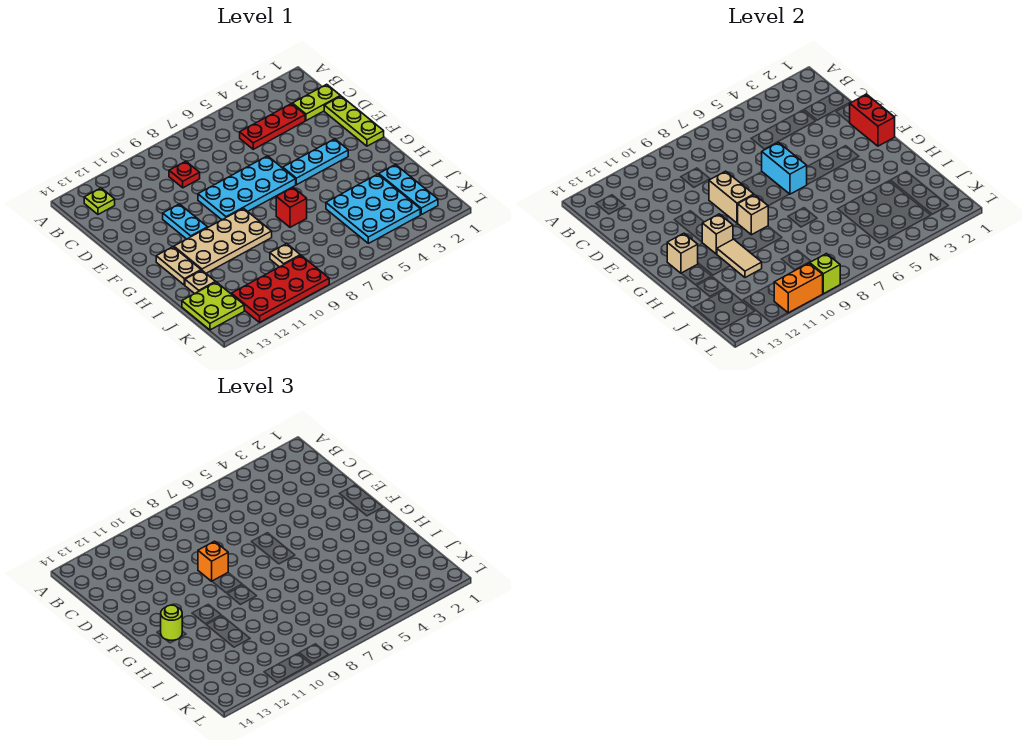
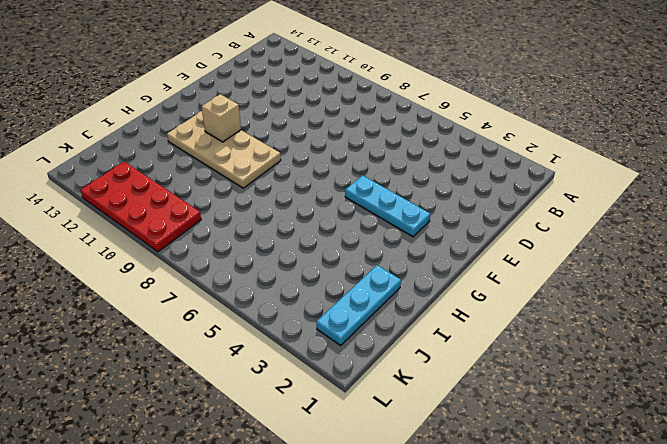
none -> lime plate B13 level 1
none -> lime plate C1:C2 level 1
none -> red plate C3:C5 level 1

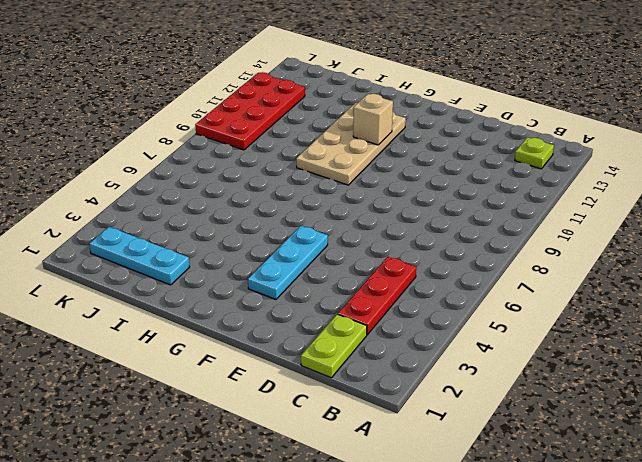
none -> red plate C9 level 1
none -> lime plate D1:F1 level 1
none -> cyan plate E6:F9 level 1

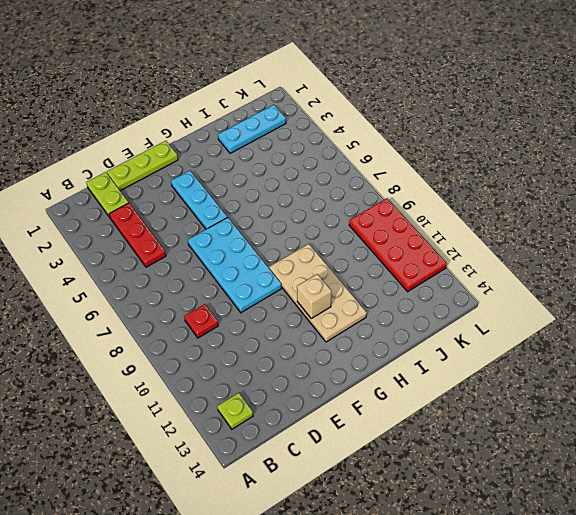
none -> cyan plate E11:F11 level 1
none -> tan plate G13:H13 level 1
none -> red brick H7 level 1

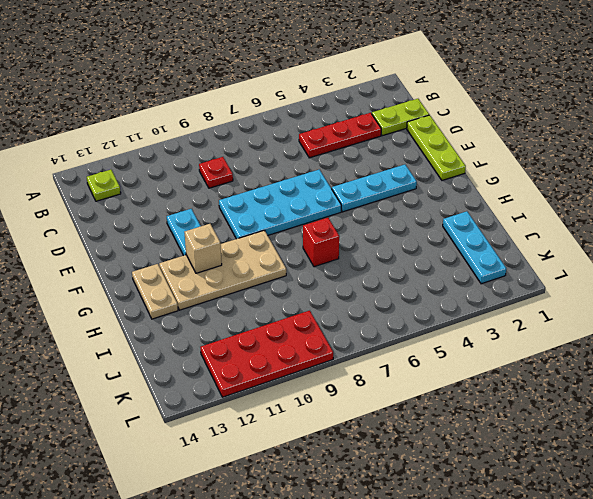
none -> cyan plate I3:K5 level 1
none -> tan plate I13 level 1
none -> tan plate J9 level 1

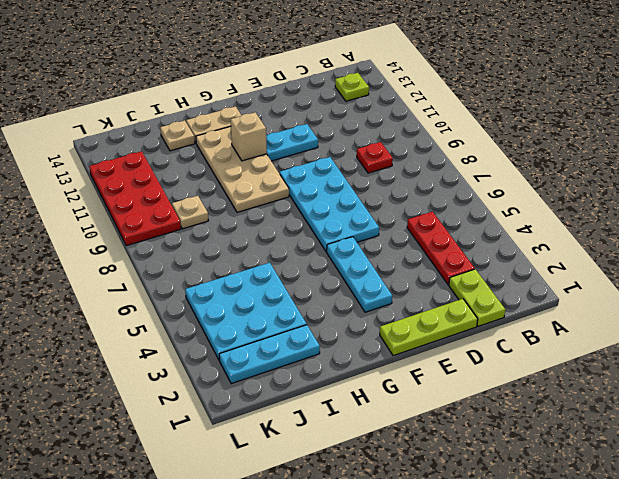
none -> red brick H7 level 1
none -> lime plate J13:K14 level 1
none -> red brick E1:F1 level 2

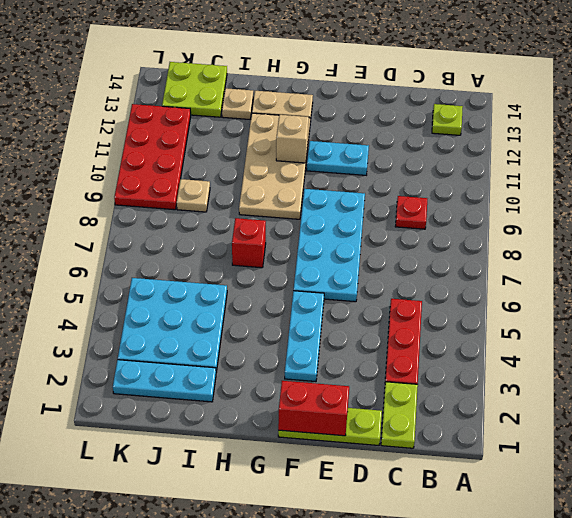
none -> cyan brick E6:F6 level 2
none -> tan brick E9:F9 level 2
none -> tan brick G9 level 2

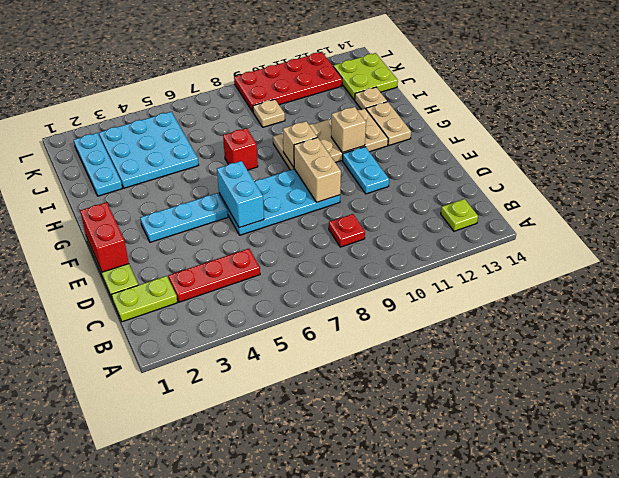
none -> tan brick G13 level 2
none -> tan tile H11:I11 level 2
none -> lime brick L9 level 2

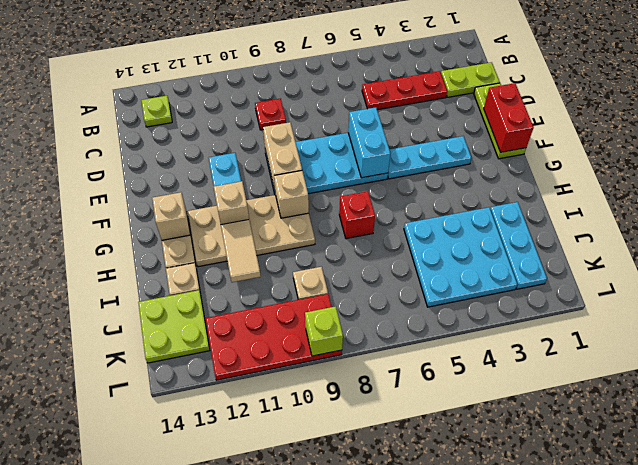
none -> orange brick L10:L11 level 2
none -> orange brick E9 level 3
none -> lime round brick G13 level 3

